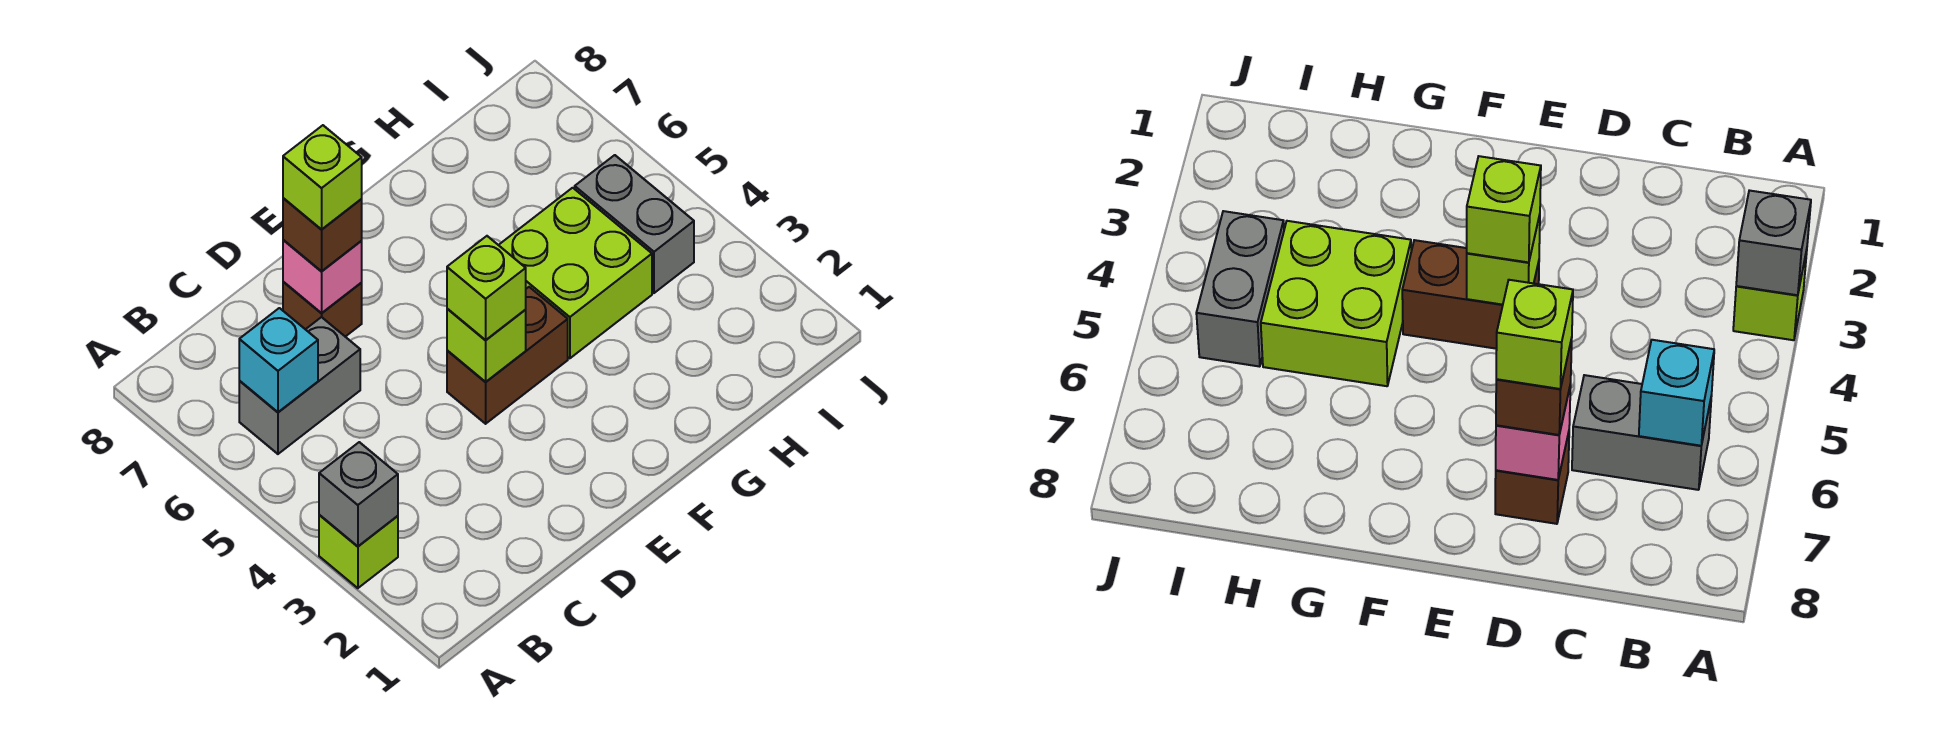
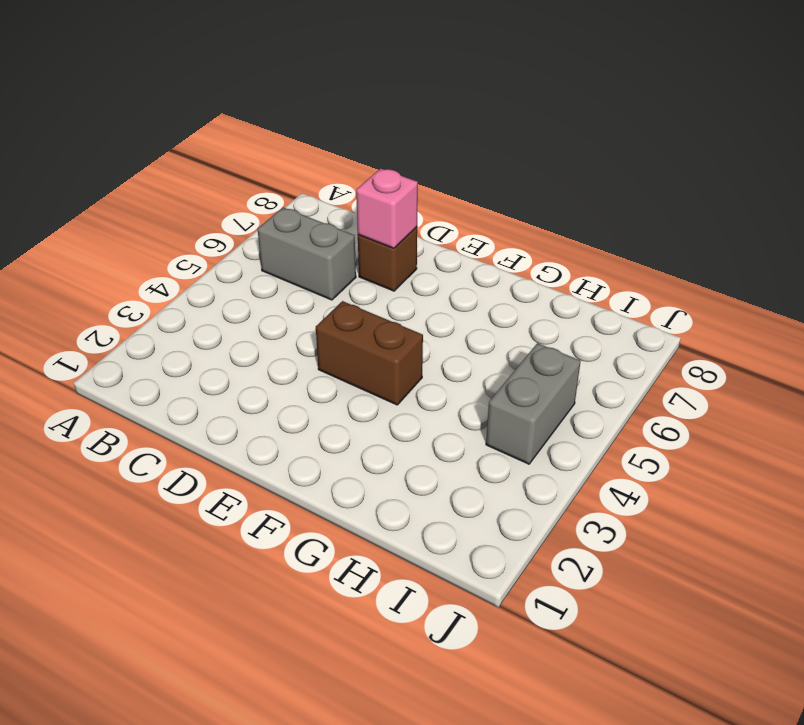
none -> lime brick A3 level 1
none -> lime brick G4:H5 level 1
none -> grey brick A3 level 2

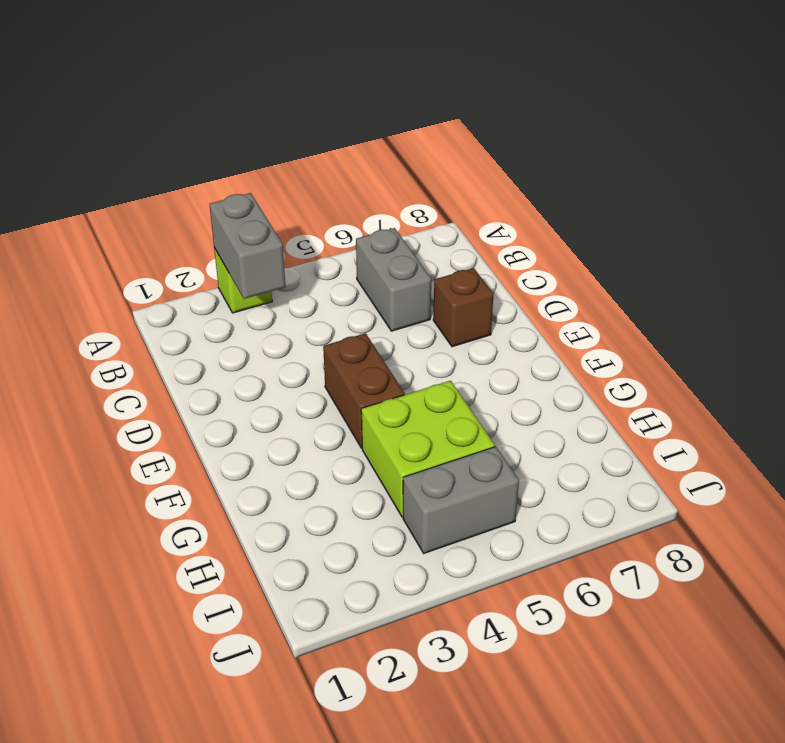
grey brick A3:B3 level 2 -> grey brick A3 level 2
none -> cyan brick B6 level 2
none -> pink brick D7 level 2
none -> lime brick E4 level 2

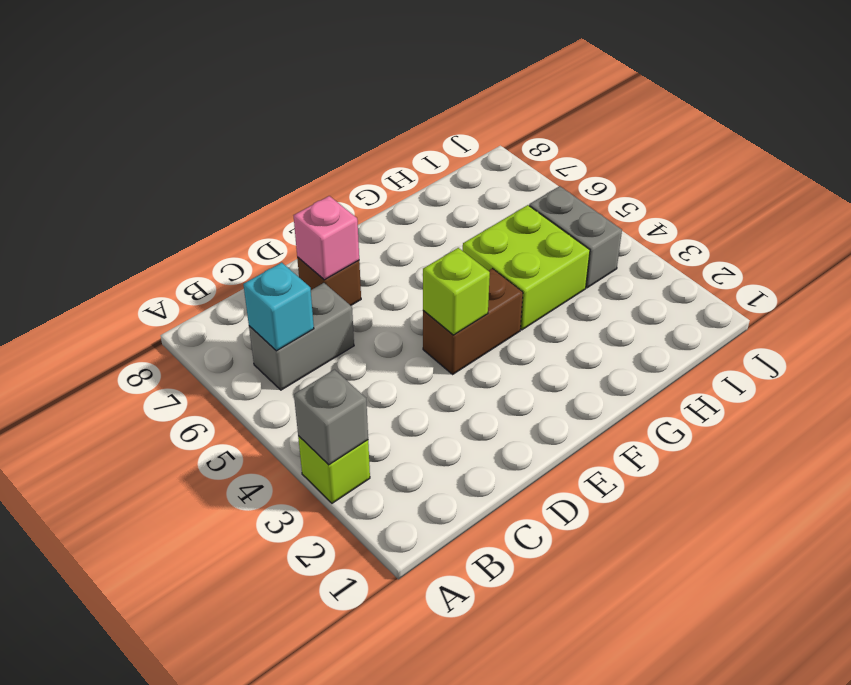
none -> brown brick D7 level 3
none -> lime brick E4 level 3
none -> lime brick D7 level 4

